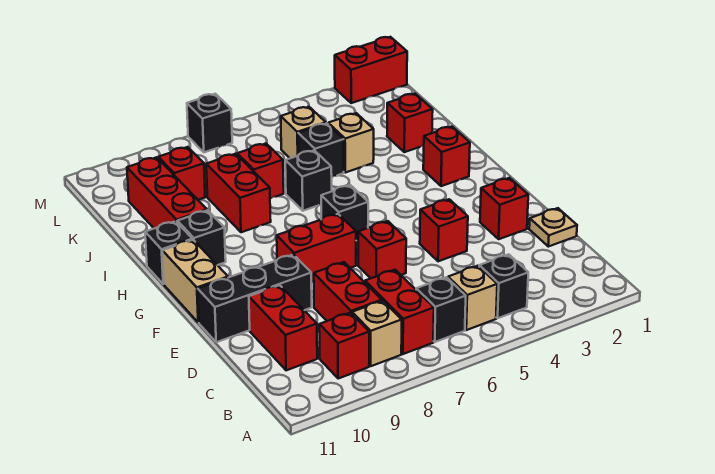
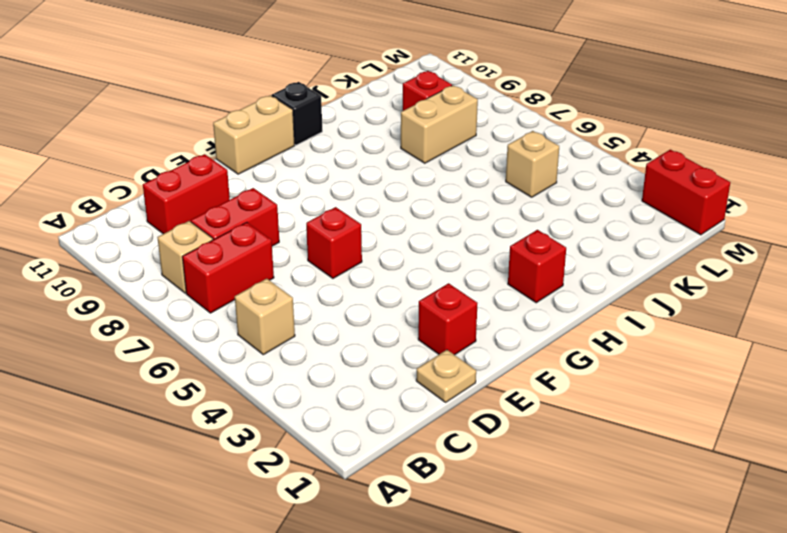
tan brick J8:K8 level 1 -> red brick I8:J8 level 1
none -> black brick B4 level 1
none -> black brick B6 level 1
none -> red brick B9 level 1
none -> red brick E4 level 1

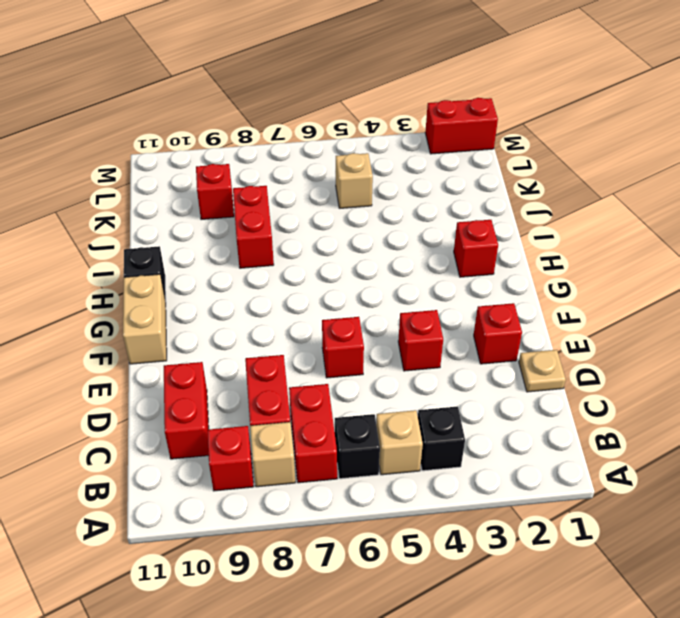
none -> black brick E9:E11 level 1
none -> red brick F7:F8 level 1
none -> black brick G6 level 1
none -> black brick H10 level 1

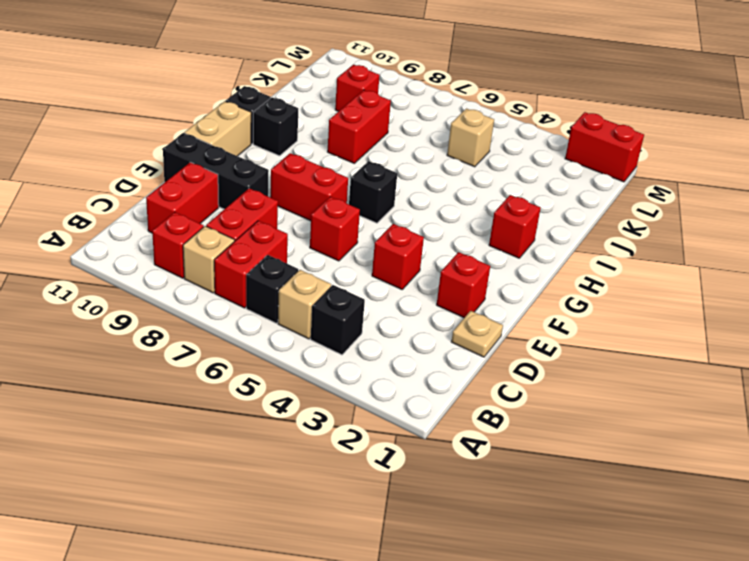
none -> black brick I6 level 1
none -> red brick I10:K10 level 1
none -> red brick J2 level 1
none -> tan brick J4 level 1

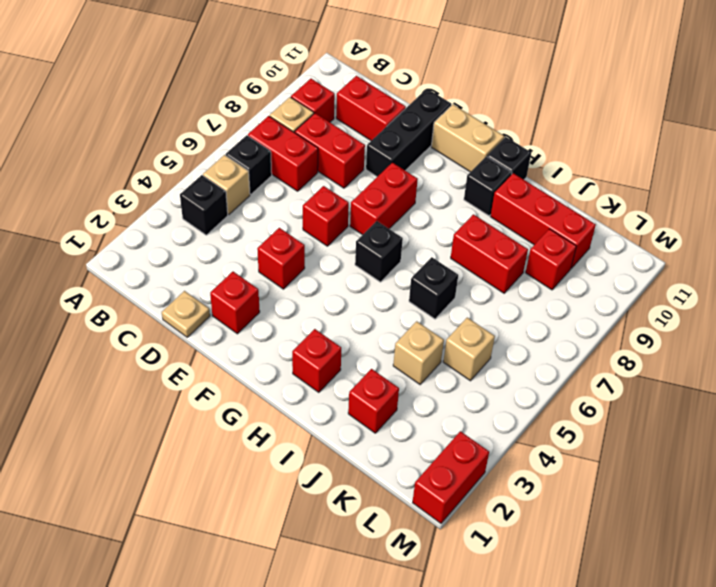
none -> black brick J5 level 1
none -> red brick J7 level 1
none -> black brick M7 level 1

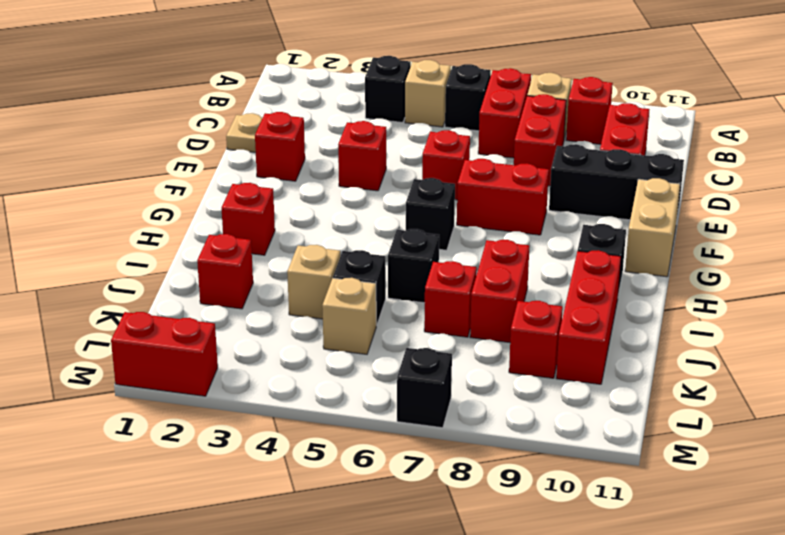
none -> black brick H11 level 1

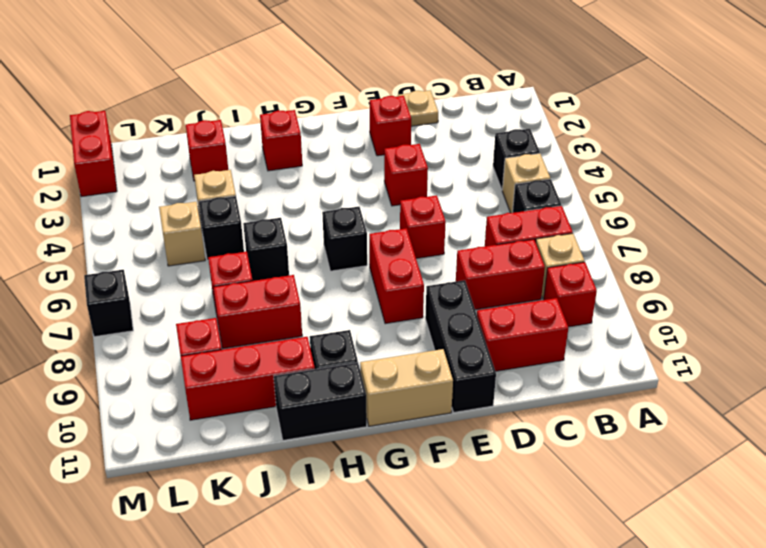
black brick H11:I11 level 1 -> black brick H11 level 1

